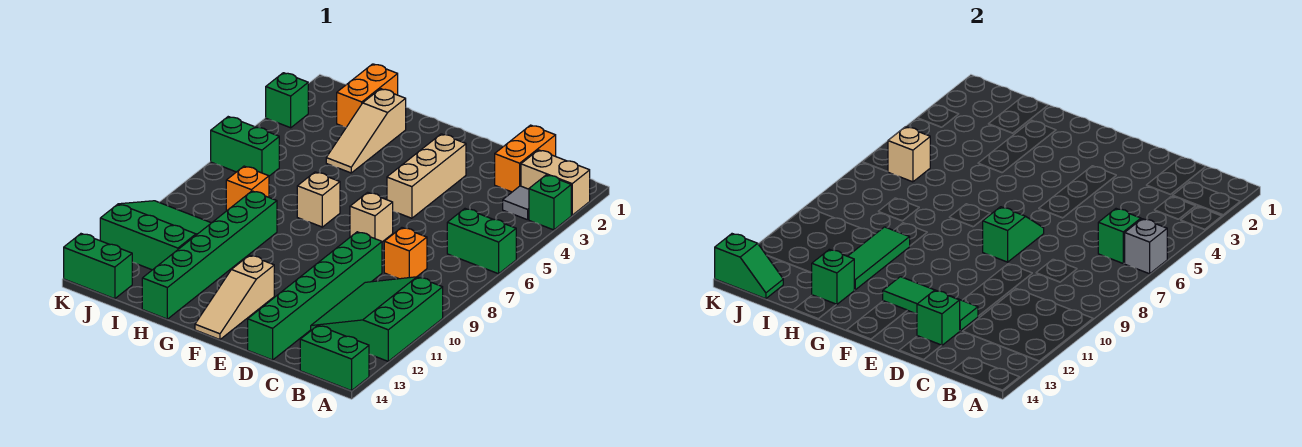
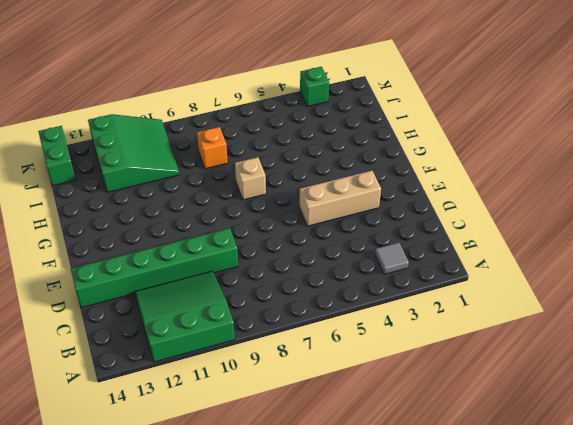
none -> tan brick A2:B2 level 1
none -> green brick A3 level 1
none -> green brick A6:B6 level 1
none -> green brick A14:B14 level 1

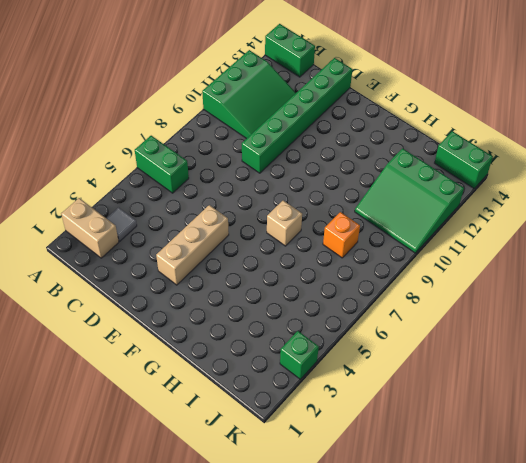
none -> green brick A3 level 1
none -> orange brick C1:C2 level 1
none -> orange brick C8 level 1
none -> tan brick E7 level 1

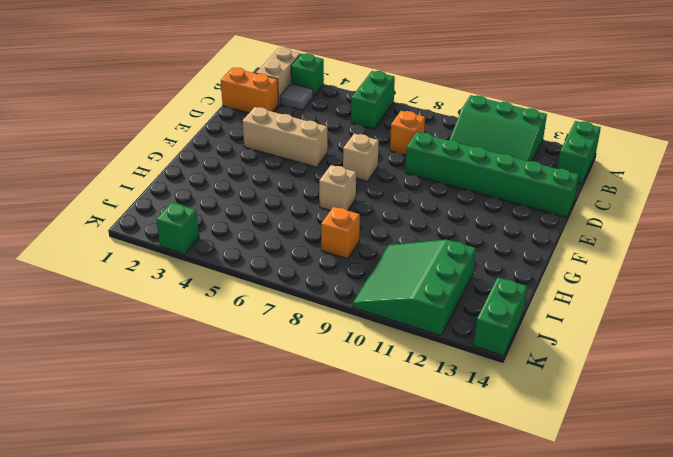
none -> tan slope F12:F14 level 1 top 12
none -> tan slope H2:H4 level 1 top 2
none -> green brick H9:H14 level 1
none -> orange brick I1:I2 level 1

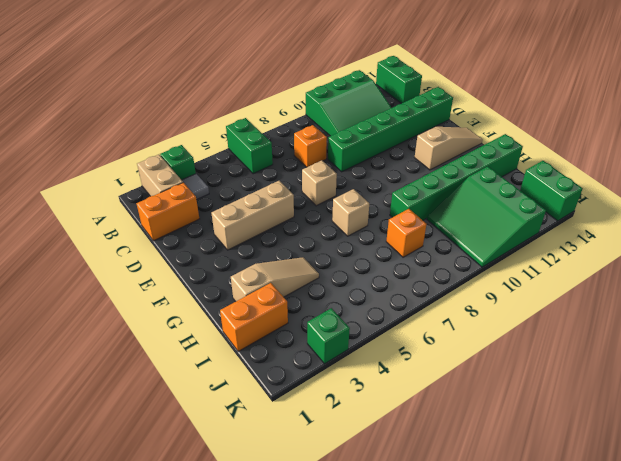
none -> green brick J6:K6 level 1
none -> grey brick A6 level 2
none -> green brick B6 level 2
none -> green tile D12:F12 level 2

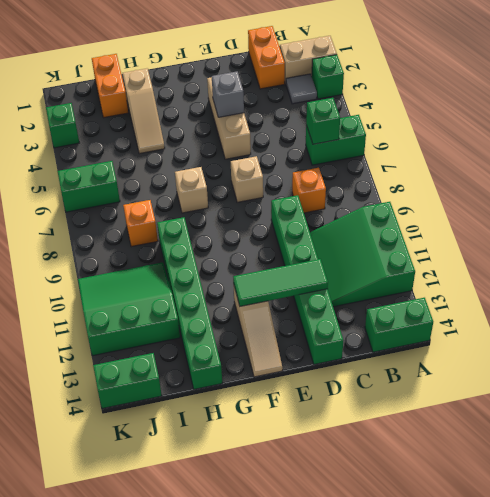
grey brick E4 level 2 -> grey brick A6 level 2
none -> green brick D13 level 2
none -> green slope E7:E8 level 2 top 8
none -> green tile H10:H12 level 2
none -> green brick H13 level 2

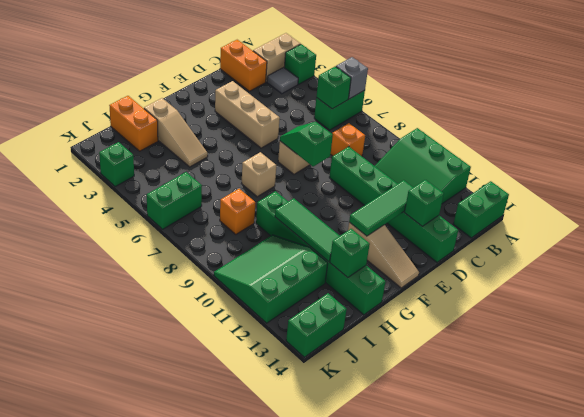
none -> tan brick J6 level 2
none -> green slope J14:K14 level 2 top K

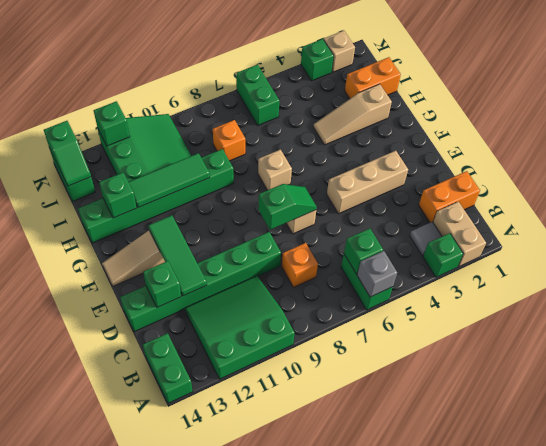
tan brick K2 level 1 -> tan brick J6 level 2
green brick K12 level 2 -> none

